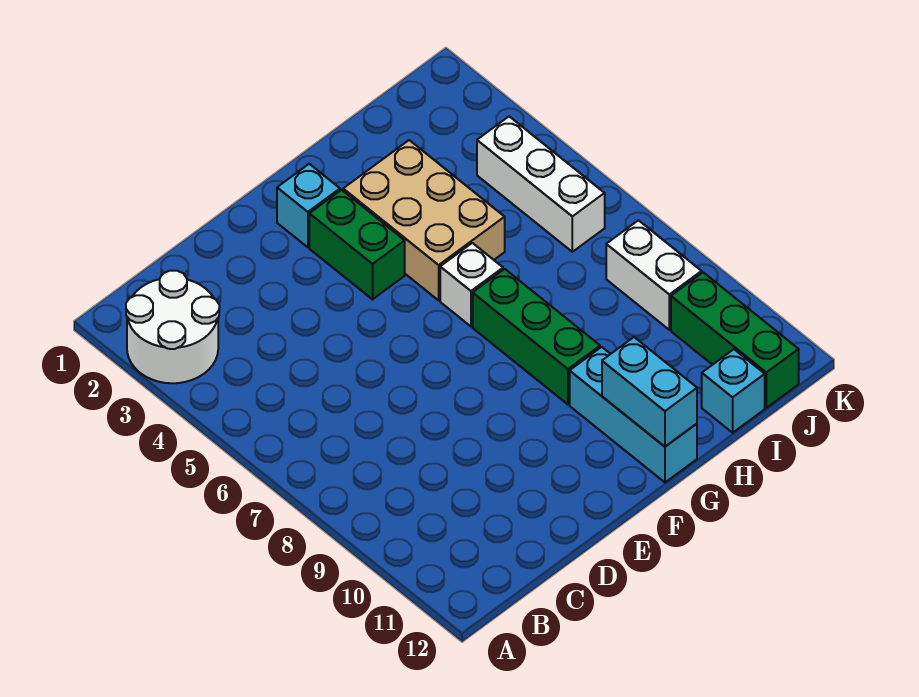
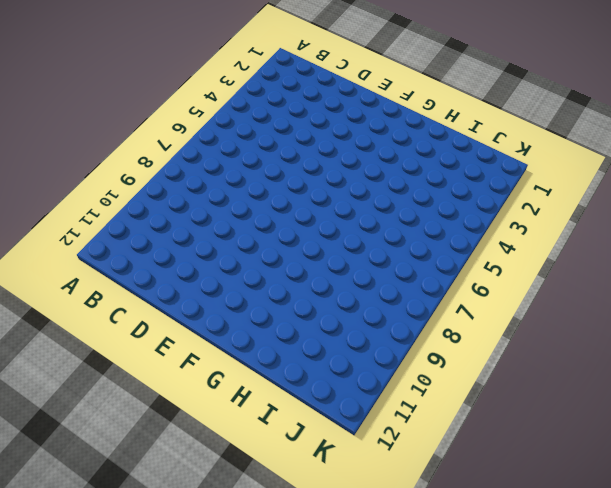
none -> white round brick A2:B3 level 1
none -> cyan brick F2 level 1
none -> green brick F3:F4 level 1

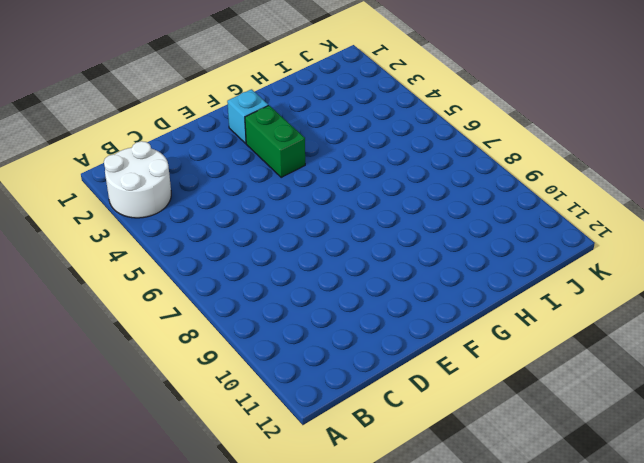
none -> tan brick G3:H5 level 1
none -> white brick G6 level 1
none -> green brick G7:G9 level 1

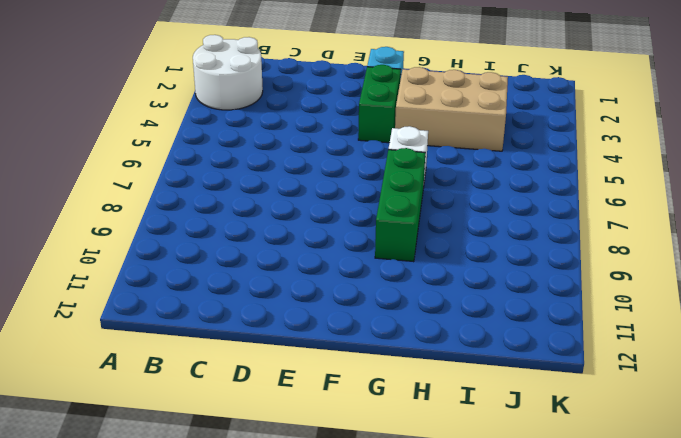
tan brick G3:I4 level 1 -> tan brick G3:H5 level 1
none -> cyan brick G10:G12 level 1
none -> cyan brick I12 level 1
none -> white brick J4:J6 level 1

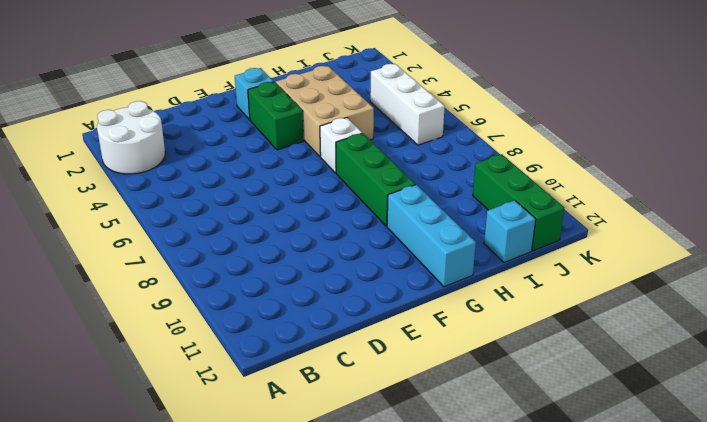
none -> white brick J8:J9 level 1
none -> cyan brick G11:G12 level 2

